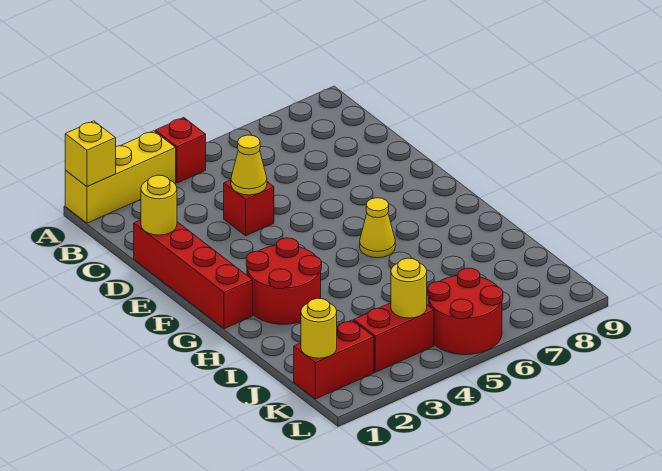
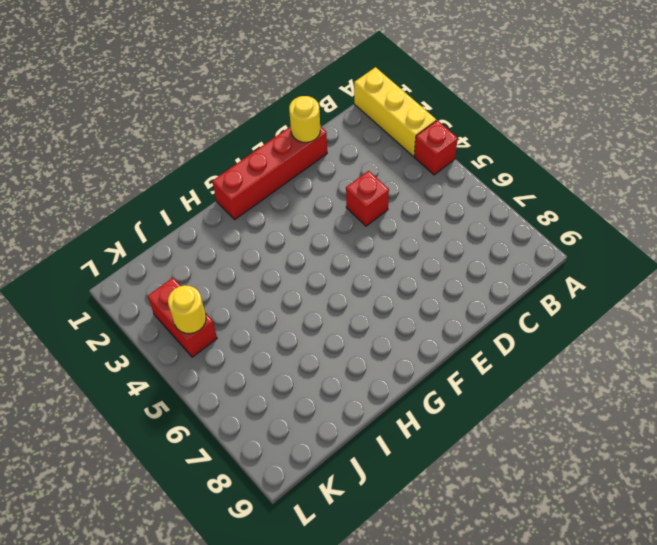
none -> red round brick G2:H3 level 1
none -> yellow cone G6 level 1
none -> red brick K1:K2 level 1

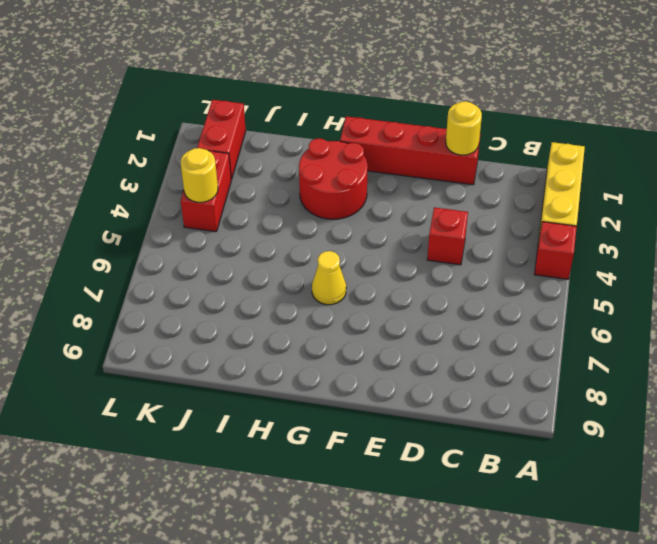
none -> red round brick K5:L6 level 1
none -> yellow brick A1 level 2
none -> yellow cone D4 level 2

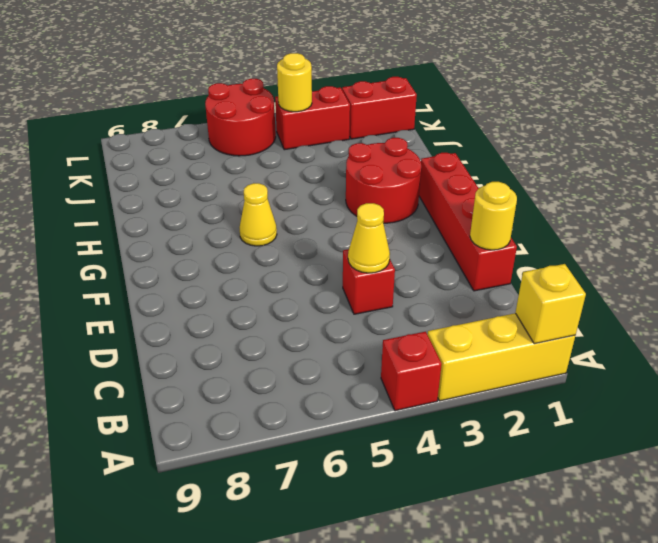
none -> yellow round brick K1 level 2

